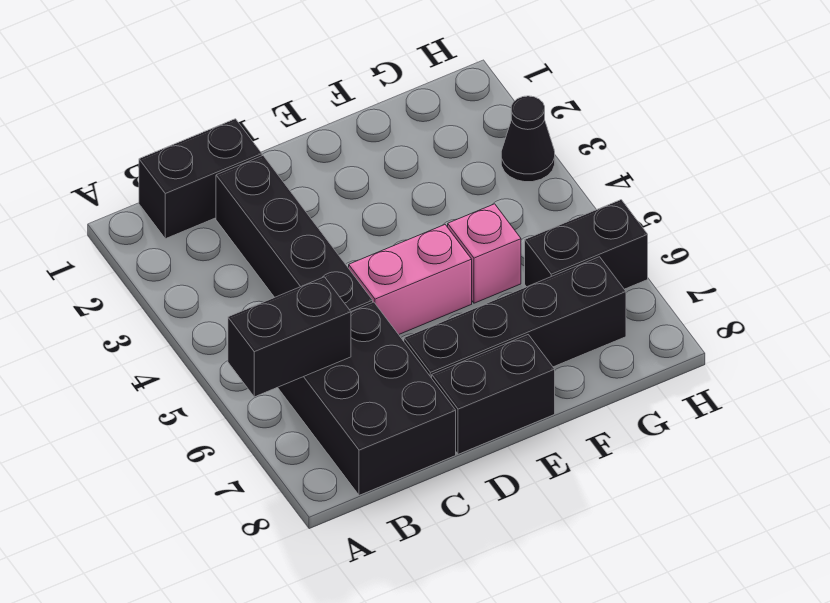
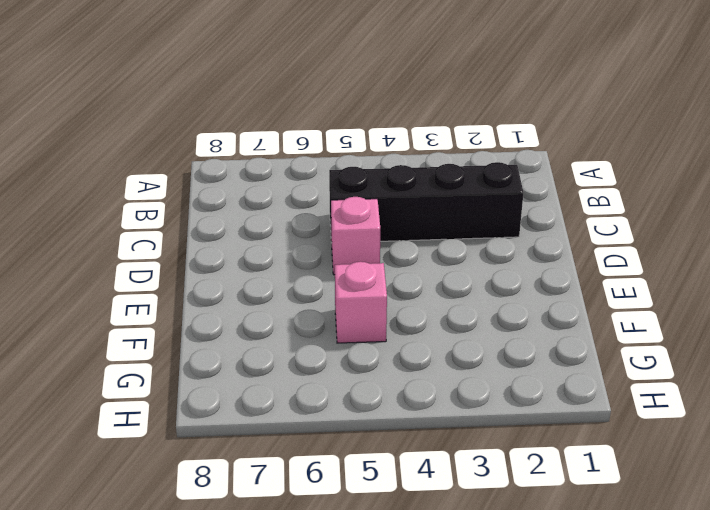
pink brick D5 level 1 -> pink brick D5:E5 level 1
none -> black brick B1:C1 level 1
none -> black brick B6:C8 level 1

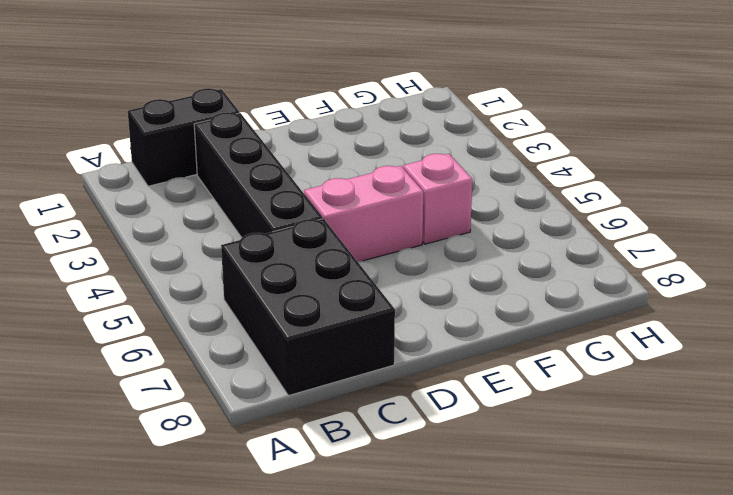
none -> black brick D7:G7 level 1
none -> black brick D8:E8 level 1

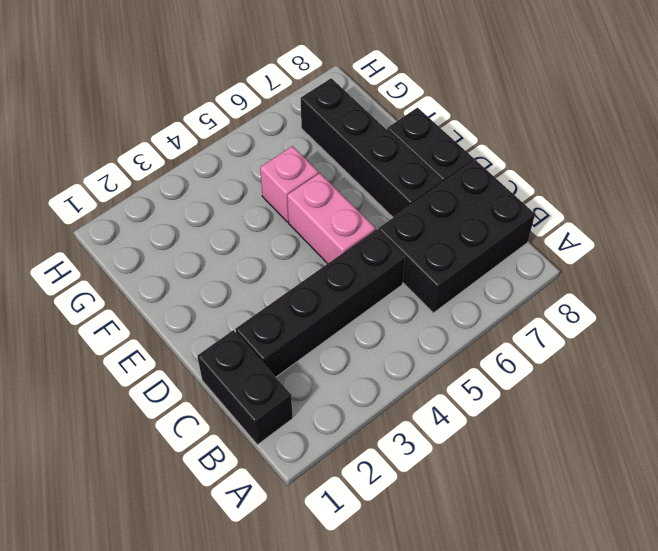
none -> black brick G6:H6 level 1
none -> black cone H3 level 1

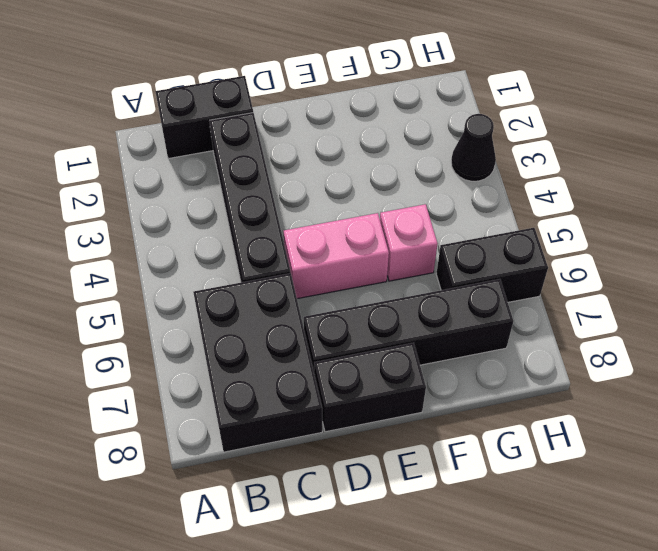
none -> black brick A6:B6 level 2

